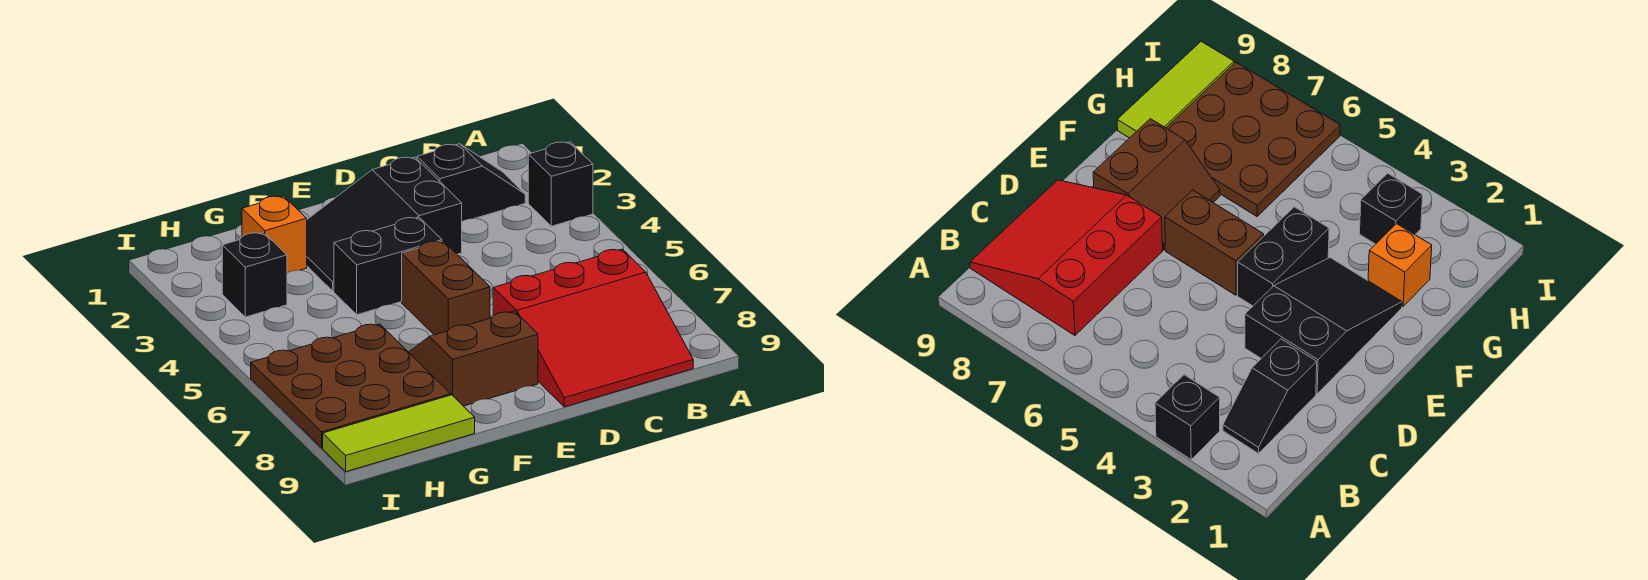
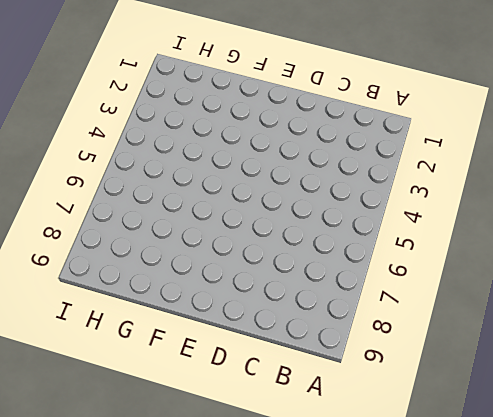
none -> black brick A3 level 1
none -> black slope B2:C2 level 1 top C

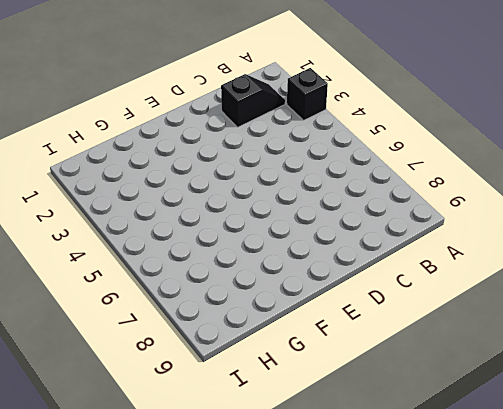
none -> red slope B7:D9 level 1 top 7
none -> black slope D2:F3 level 1 top D

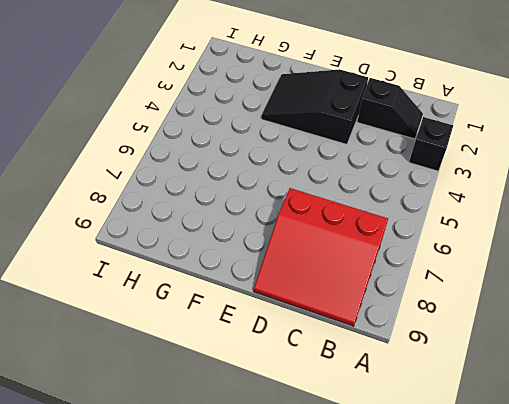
none -> black brick E4:F4 level 1
none -> brown brick E5:E6 level 1

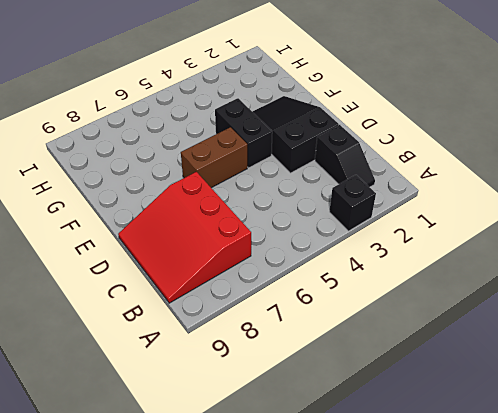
none -> brown slope E7:F8 level 1 top 8
none -> orange brick G2 level 1

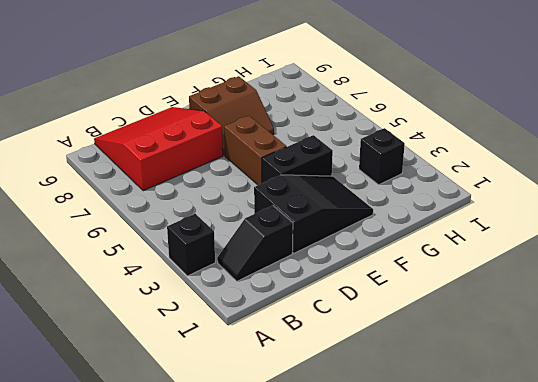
none -> orange brick G2 level 1
none -> brown plate G6:I8 level 1

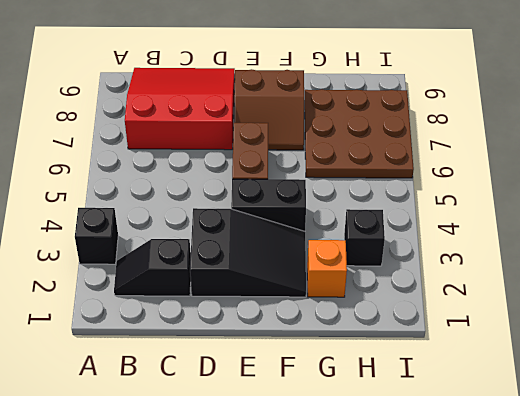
none -> lime tile G9:I9 level 1

